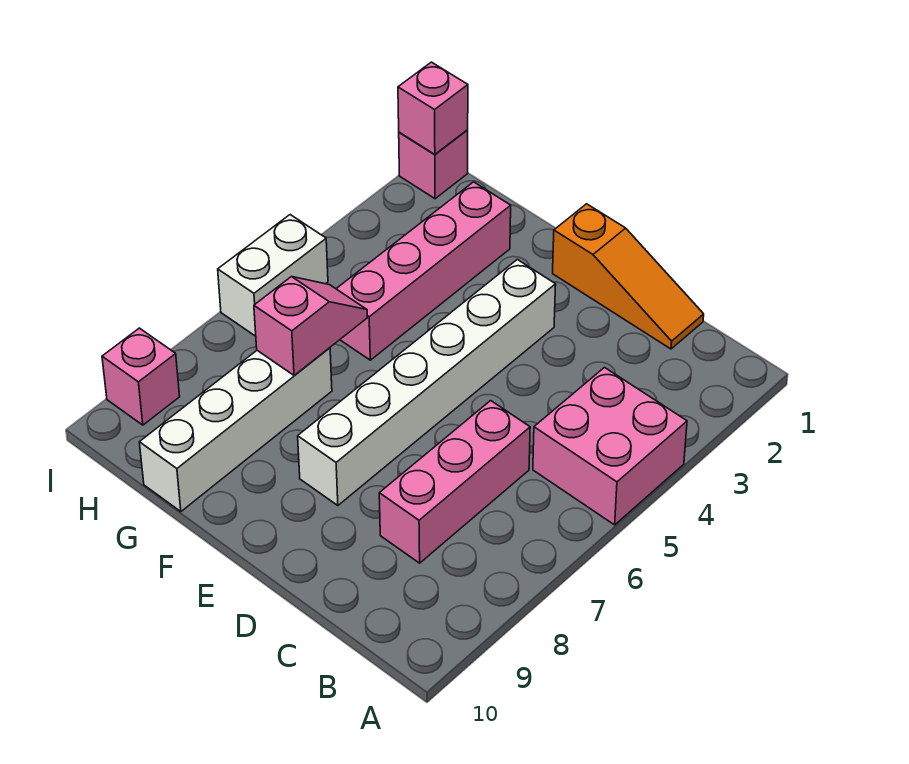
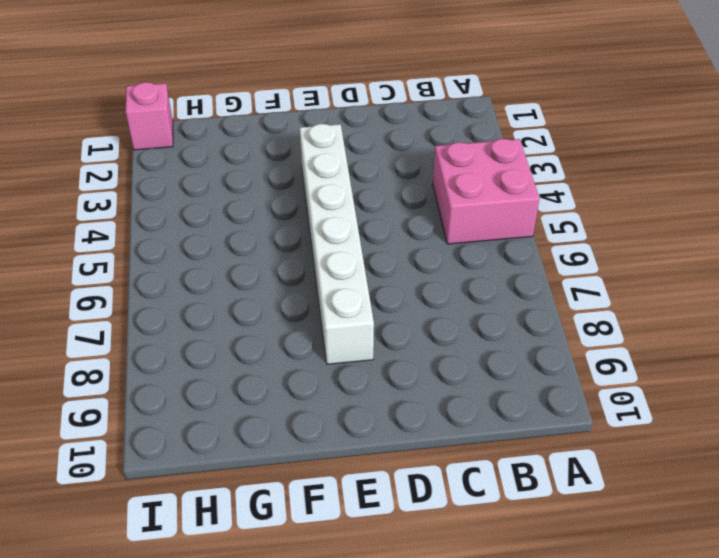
none -> orange slope C1:E1 level 1 top E
none -> pink brick C6:C8 level 1

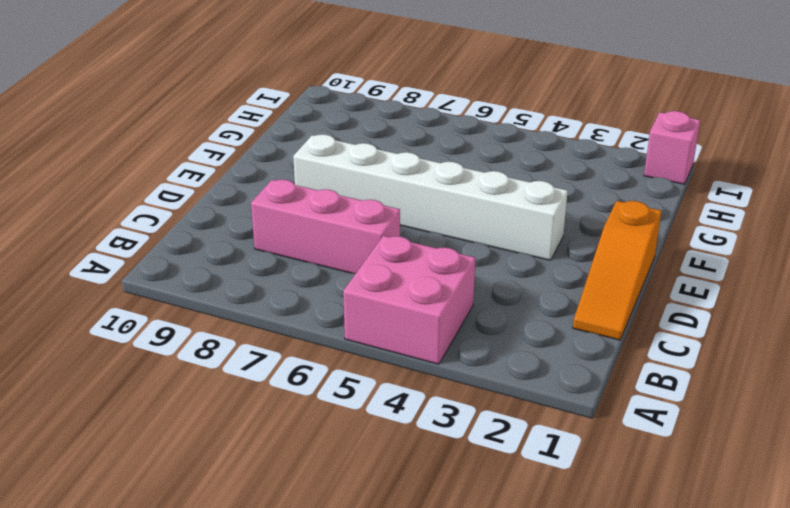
none -> pink brick G2:G5 level 1
none -> white brick G7:G10 level 1

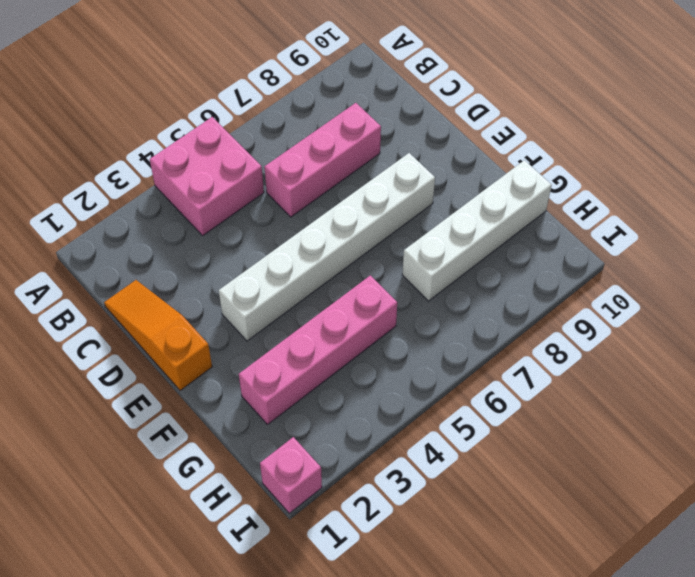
none -> white brick I5:I6 level 1
none -> pink brick I9 level 1

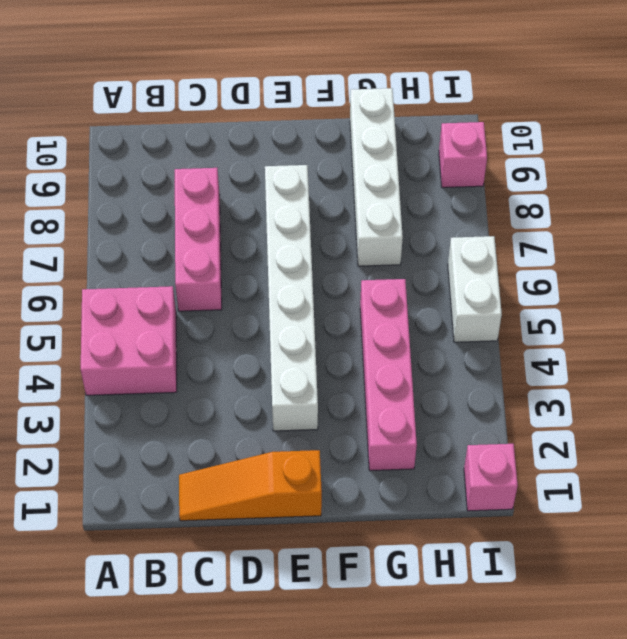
none -> pink slope G6:G7 level 2 top 7
none -> pink brick I1 level 2

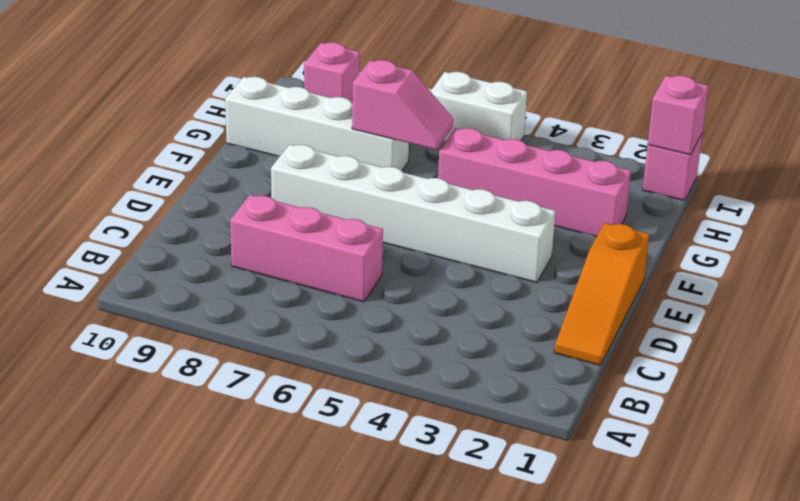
none -> pink brick A4:B5 level 1

